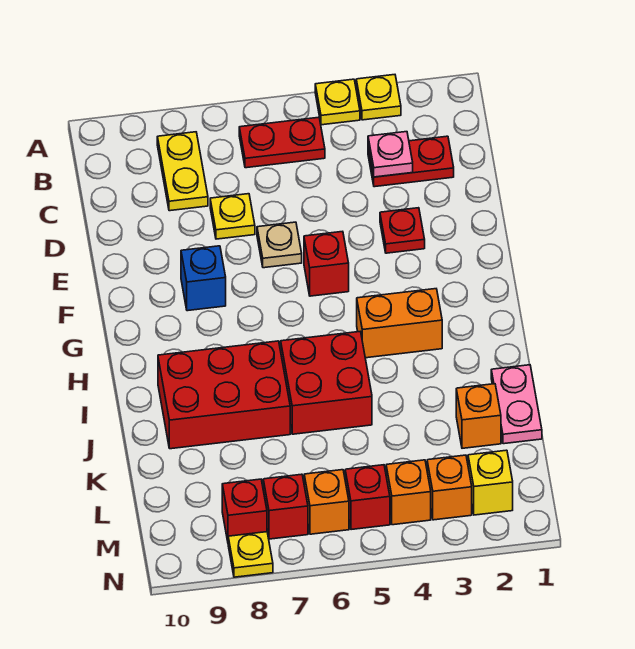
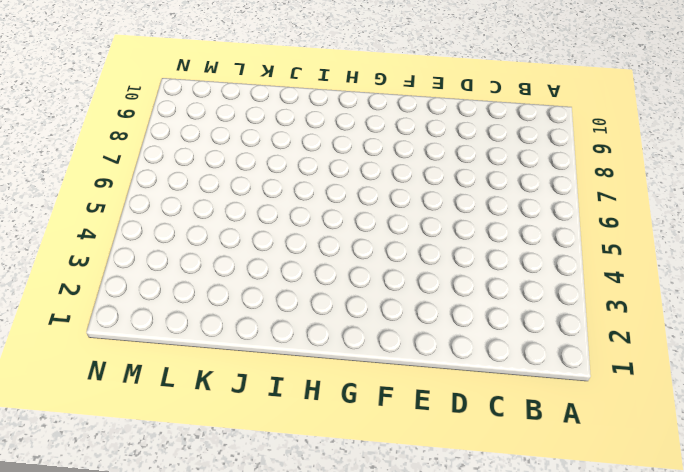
none -> yellow plate A3 level 1
none -> yellow plate A4 level 1
none -> red plate B5:B6 level 1

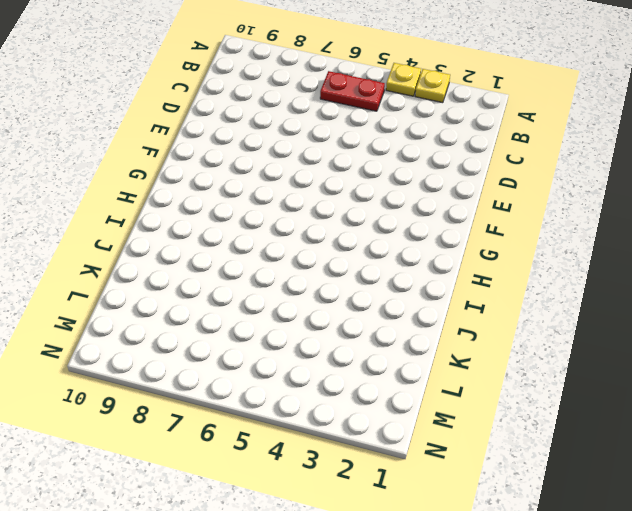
none -> yellow plate B8:C8 level 1
none -> red plate C2:C3 level 1
none -> yellow plate D7 level 1

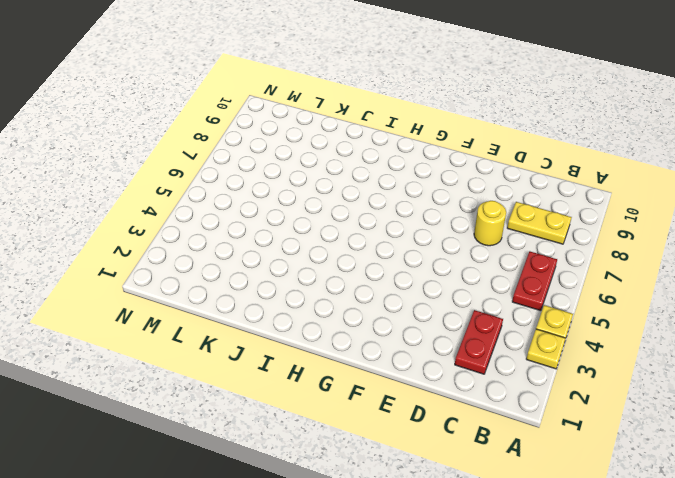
yellow round brick D7 level 1 -> yellow plate D7 level 1
none -> red plate E3 level 1
none -> tan plate E6 level 1
none -> red brick F5 level 1

